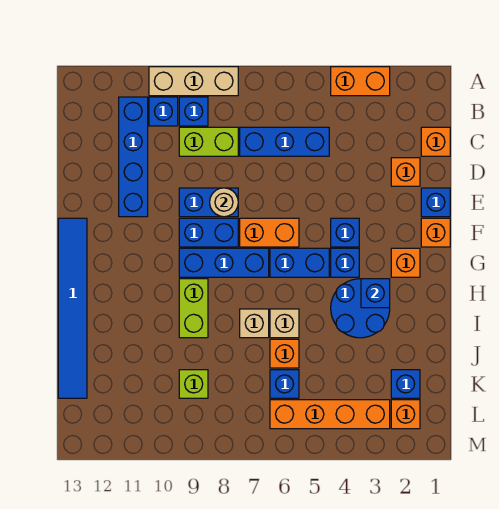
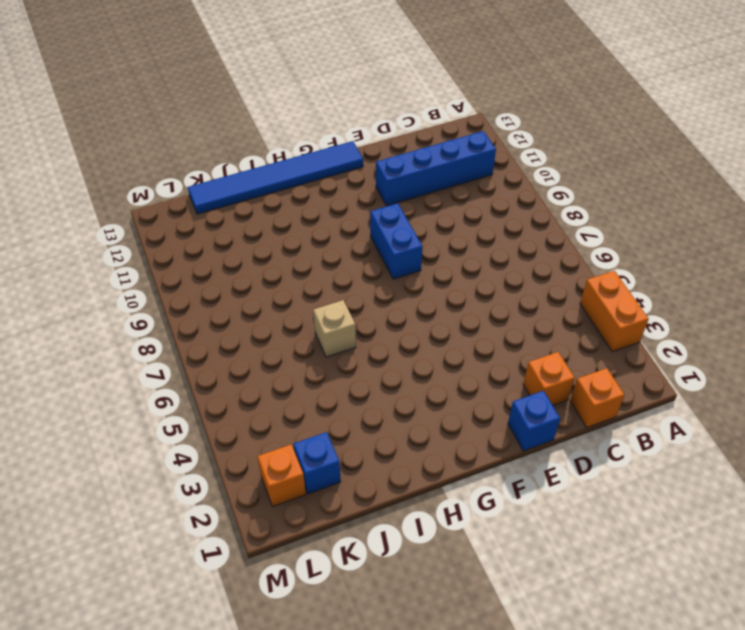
none -> tan brick A8:A10 level 1
none -> blue brick B9 level 1
none -> blue brick B10 level 1
none -> blue brick C5:C7 level 1

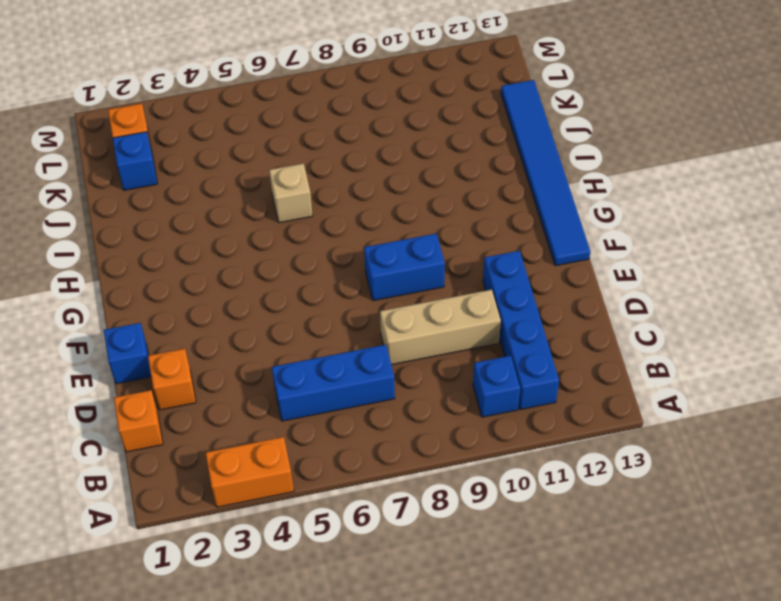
tan brick D8:D10 level 1 -> tan brick A8:A10 level 1
none -> blue brick B9 level 1
none -> lime brick C8:C9 level 1
none -> blue brick E8:E9 level 1
none -> orange brick F1 level 1

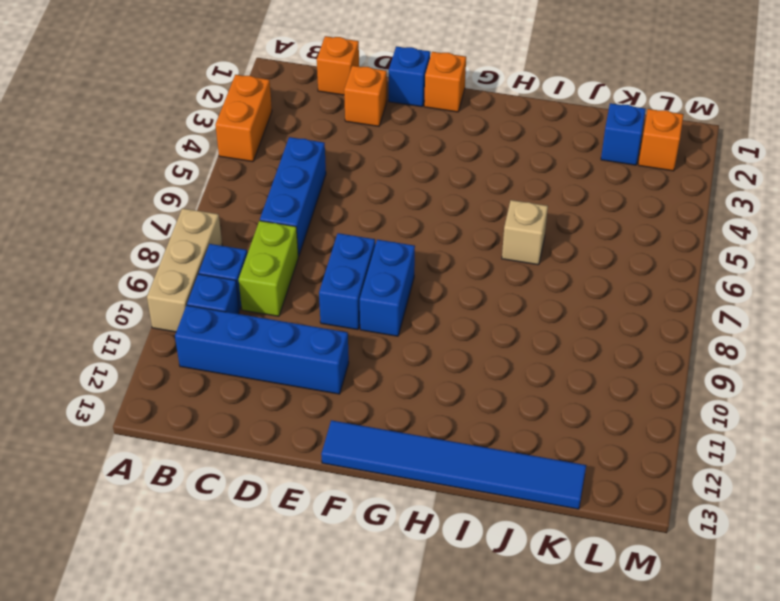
none -> blue brick F4 level 1
none -> orange brick F6:F7 level 1
none -> orange brick G2 level 1
none -> blue brick G4 level 1

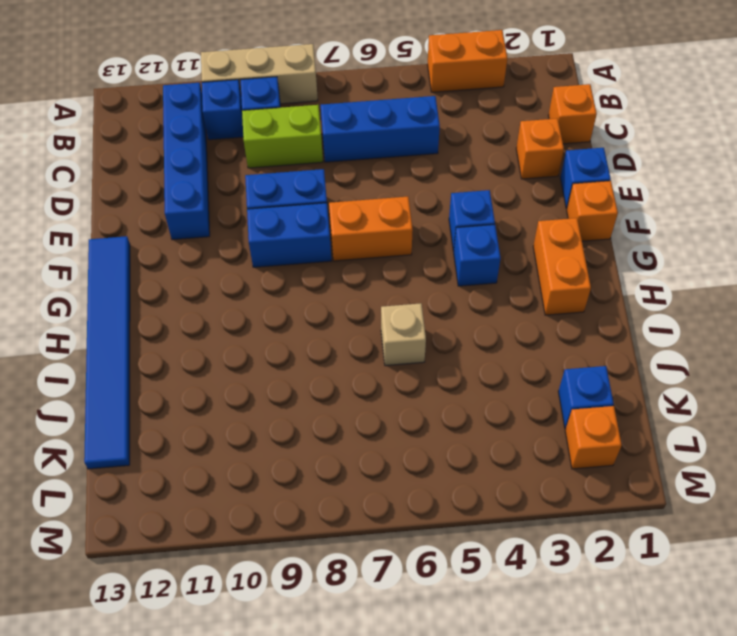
orange brick G2:H2 level 1 -> orange brick G2 level 1
none -> blue brick G5:G6 level 1
none -> blue brick G7:G9 level 1
none -> blue round brick H3:I4 level 1
none -> lime brick H9:I9 level 1

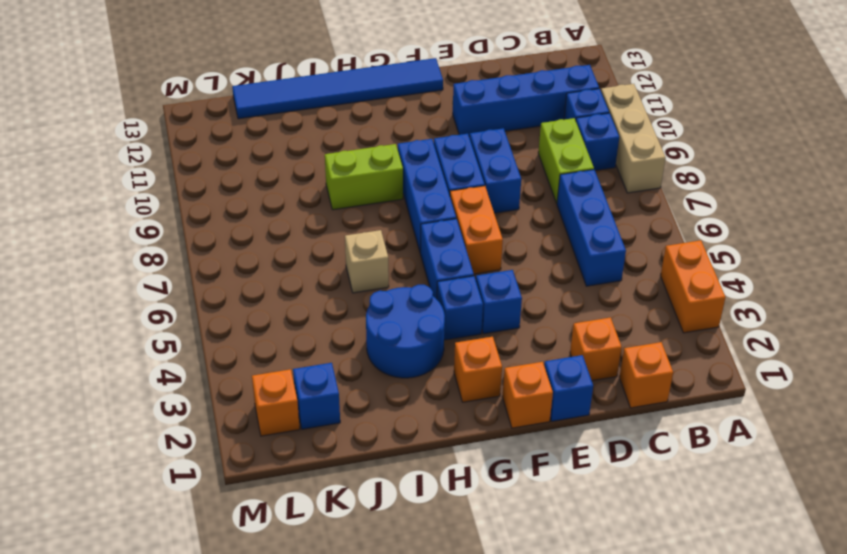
none -> tan brick I7 level 1
none -> orange brick J6 level 1
none -> blue brick K6 level 1
none -> lime brick K9 level 1

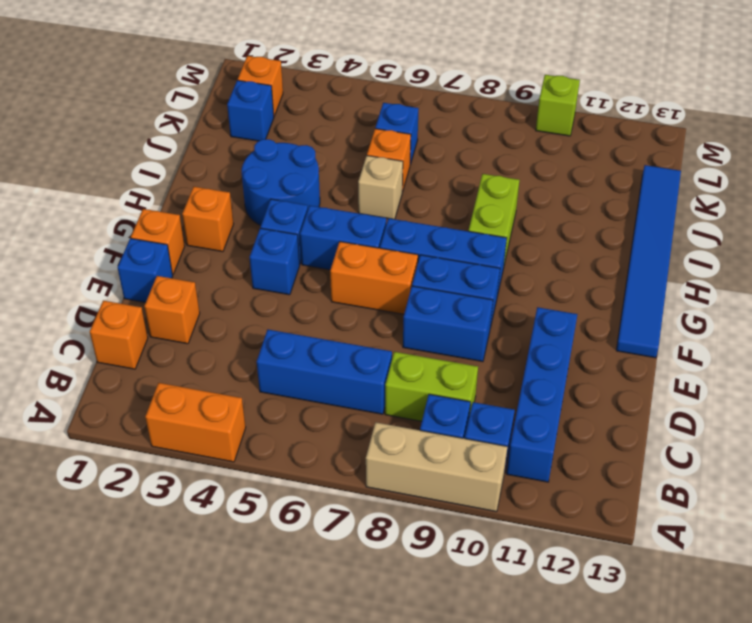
lime brick M10 level 1 -> lime brick K9 level 1
none -> tan brick I7 level 1
none -> orange brick L3:L6 level 1
none -> tan round brick E8 level 2
none -> blue brick H3 level 2

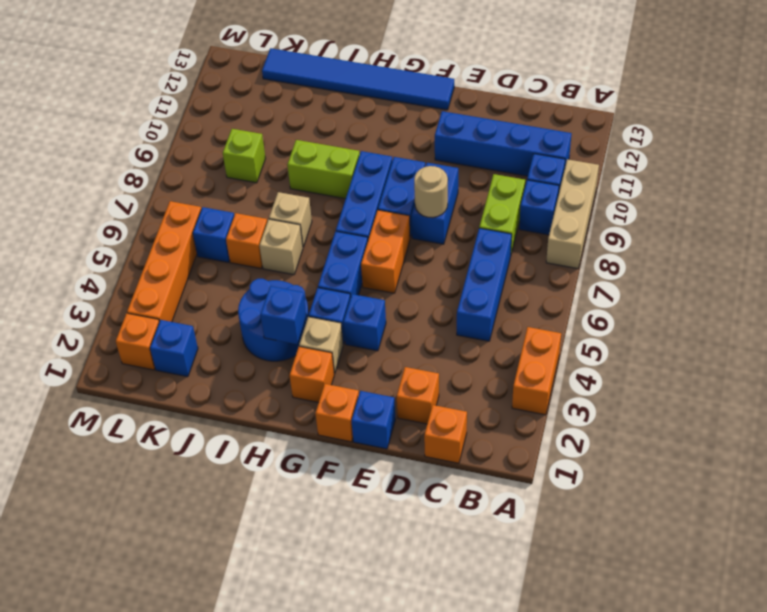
tan brick G3 level 1 -> none

